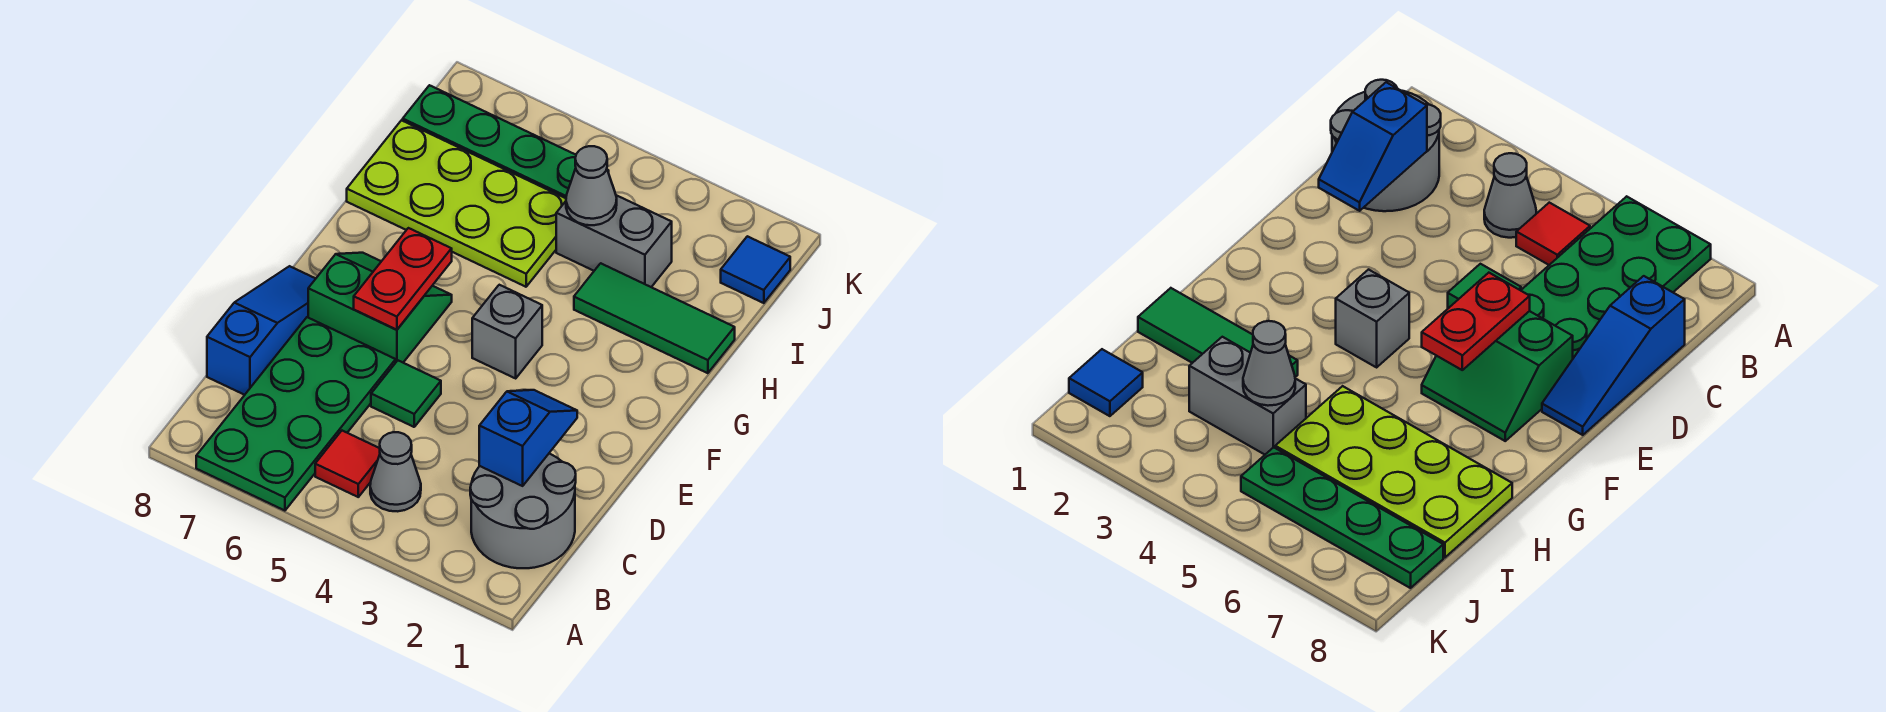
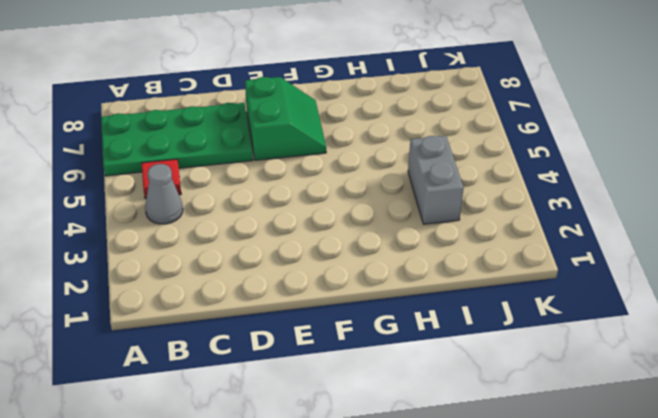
none -> grey round brick B1:C2 level 1
none -> blue slope C8:E8 level 1 top C
none -> green tile D5 level 1

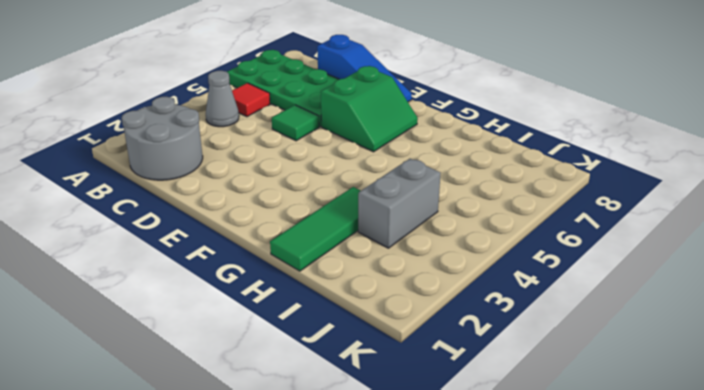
none -> grey brick F4 level 1
none -> lime plate H5:I8 level 1
none -> blue tile J1 level 1

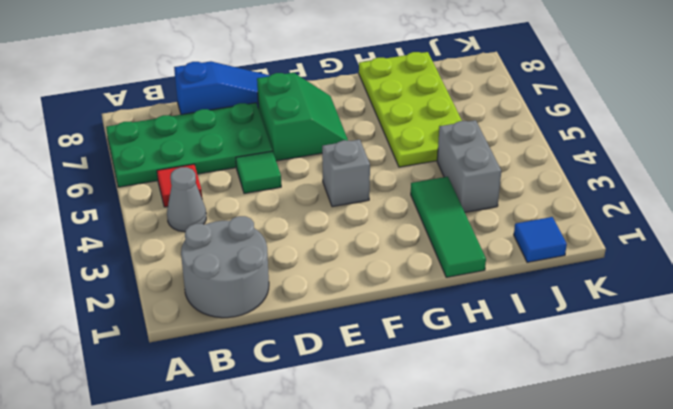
none -> green plate J5:J8 level 1
none -> blue slope C2:D2 level 2 top C
none -> red plate E6:F6 level 2

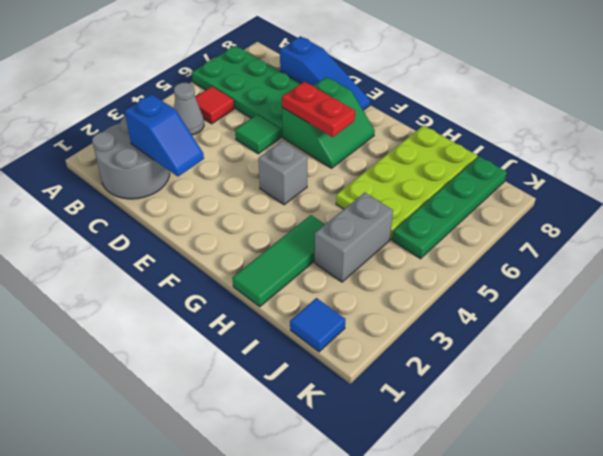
none -> grey cone I4 level 2

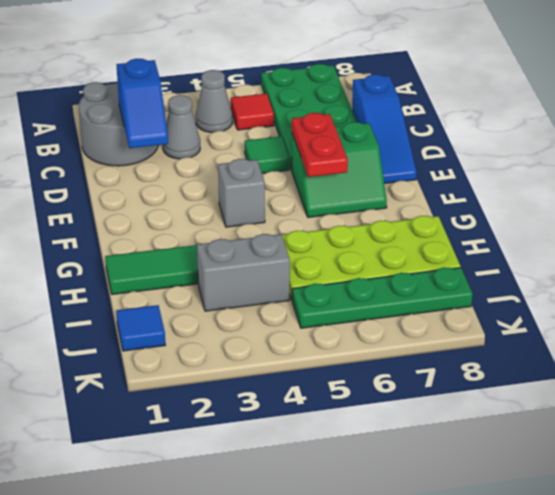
grey cone C3 level 1 -> grey cone I4 level 2

